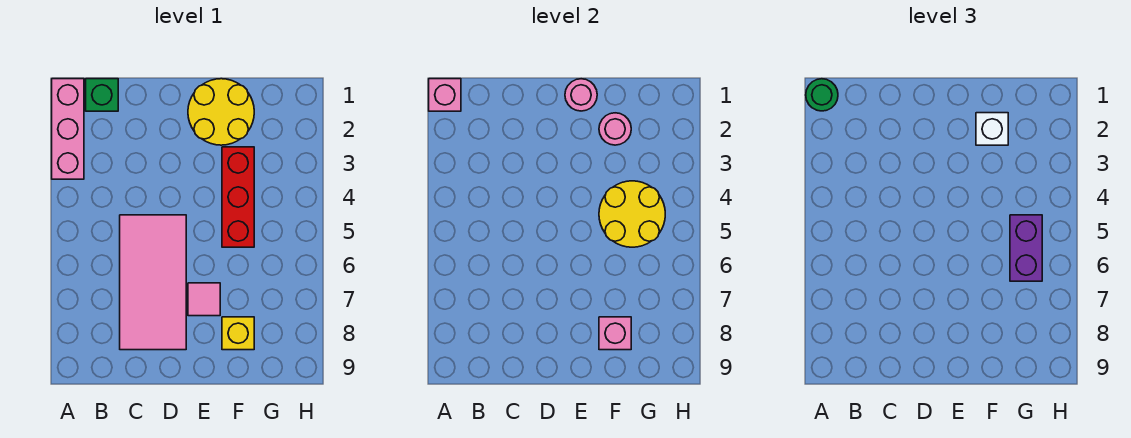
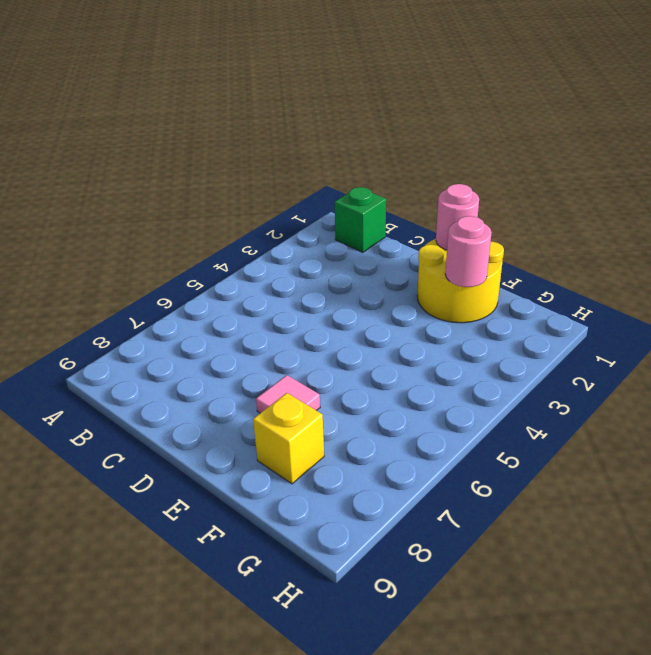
none -> pink brick A1:A3 level 1
none -> pink tile C5:D8 level 1
none -> red brick F3:F5 level 1

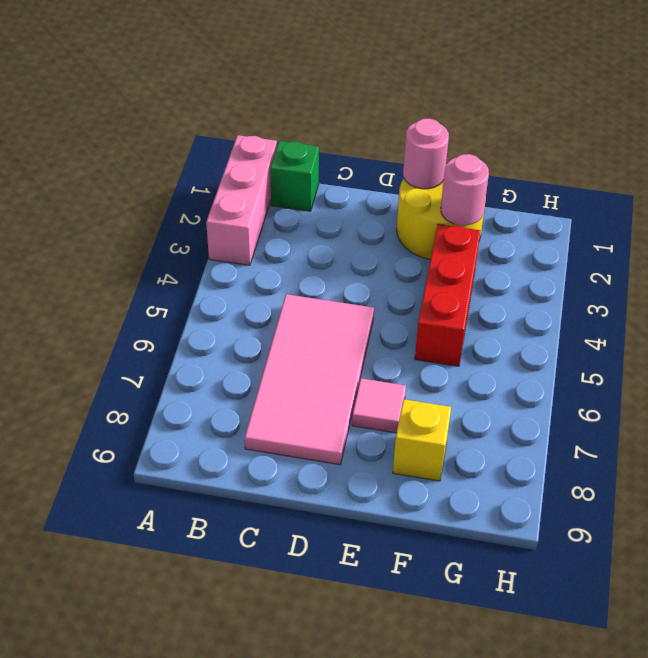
none -> pink brick A1 level 2
none -> yellow round brick F4:G5 level 2
none -> pink brick F8 level 2

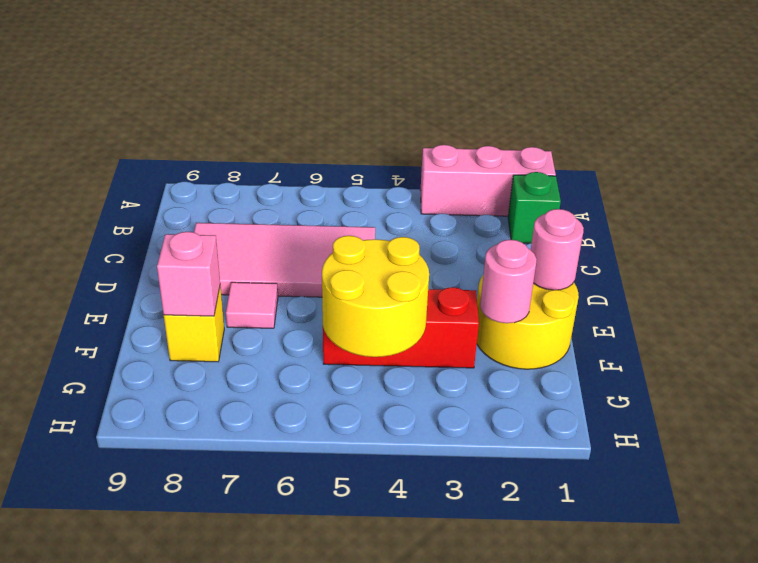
none -> pink brick A1 level 2
none -> green round brick A1 level 3
none -> white brick F2 level 3

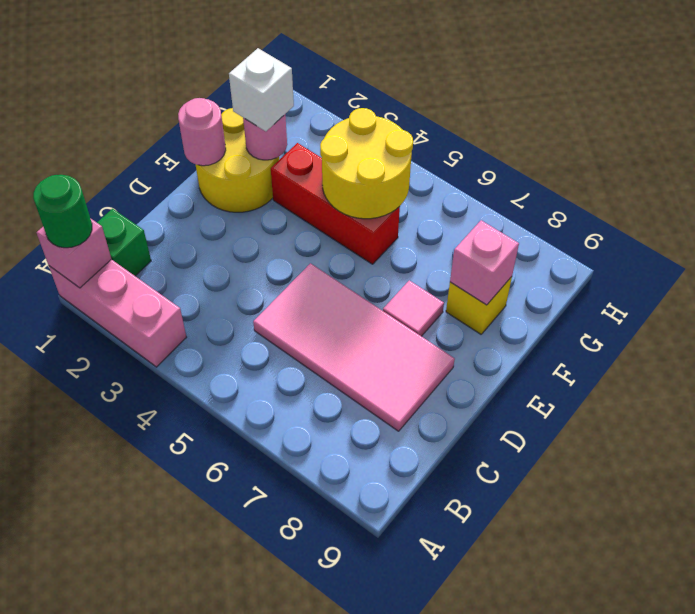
none -> purple brick G5:G6 level 3

